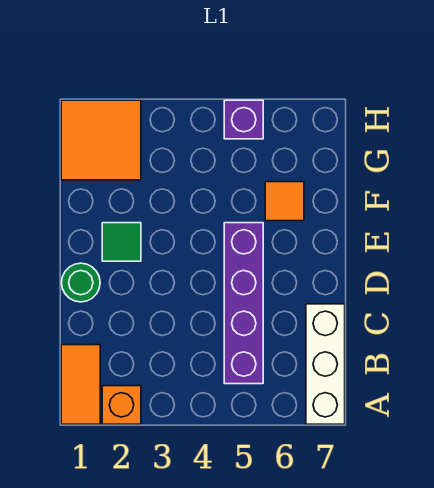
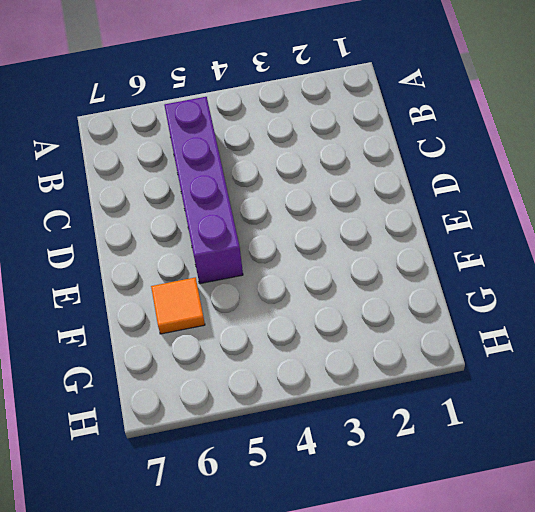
none -> orange tile A1:B1 level 1
none -> orange brick A2 level 1

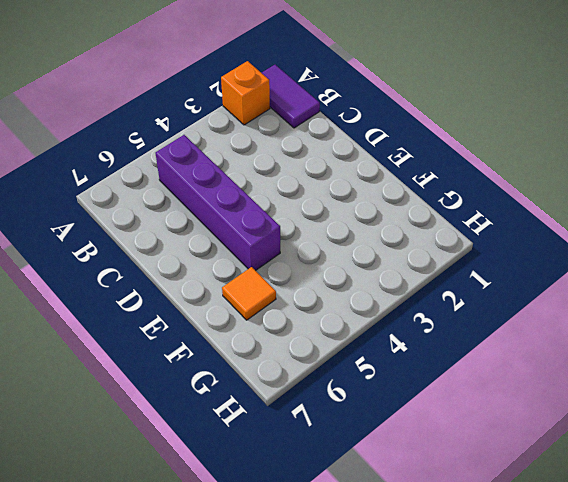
purple tile A1:B1 level 1 -> orange tile A1:B1 level 1
none -> white brick A7:C7 level 1
none -> green round brick D1 level 1

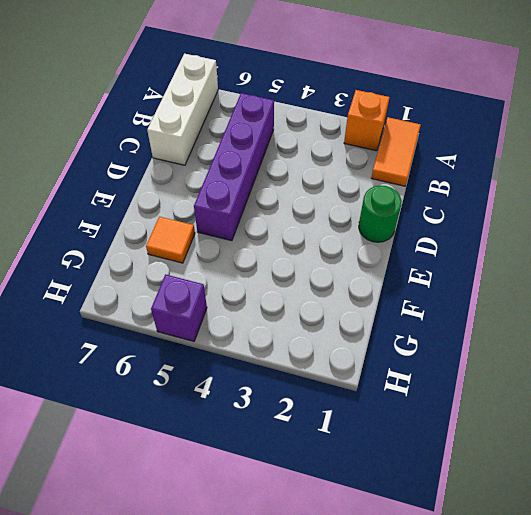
none -> green tile E2 level 1
none -> orange tile G1:H2 level 1

